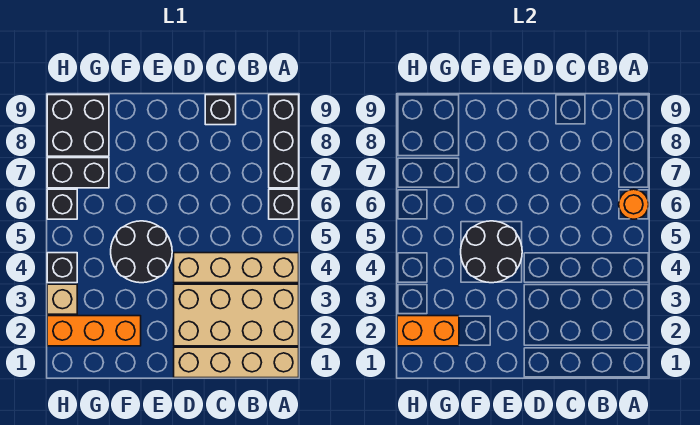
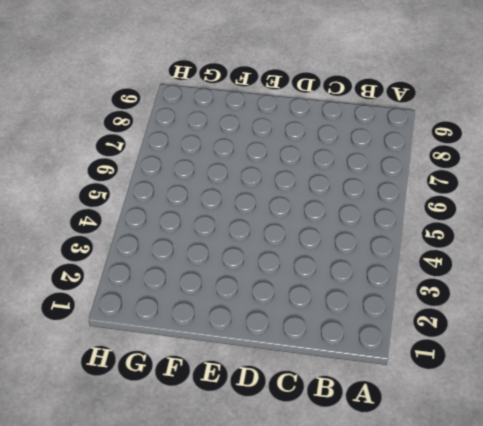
none -> tan brick A1:D1 level 1
none -> tan brick A2:D3 level 1
none -> tan brick A4:D4 level 1

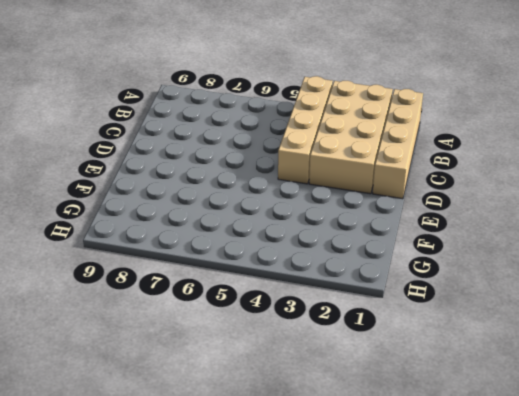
none -> black brick A6 level 1
none -> black brick A7:A9 level 1
none -> black brick C9 level 1

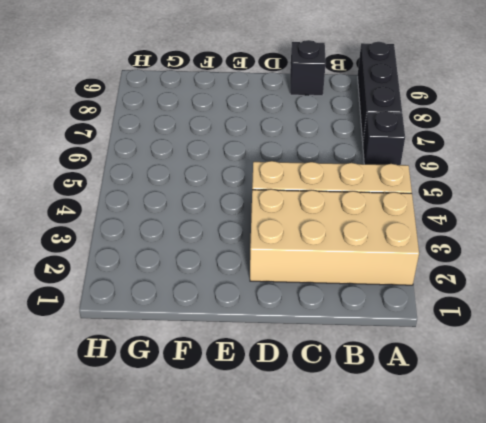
none -> tan brick A1:D1 level 1
none -> black round brick E4:F5 level 1
none -> orange brick F2:H2 level 1

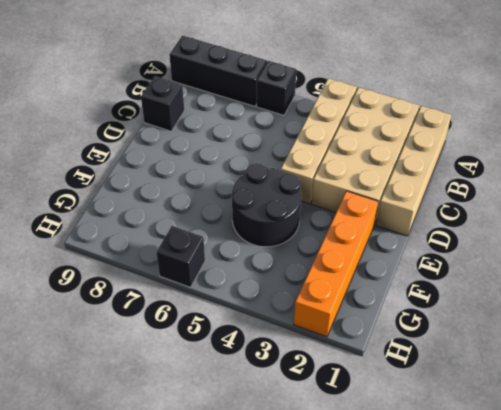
orange brick E2:H2 level 1 -> orange brick F2:H2 level 1
none -> black brick G7:H7 level 1
none -> black brick G8:H9 level 1
none -> tan brick H3 level 1

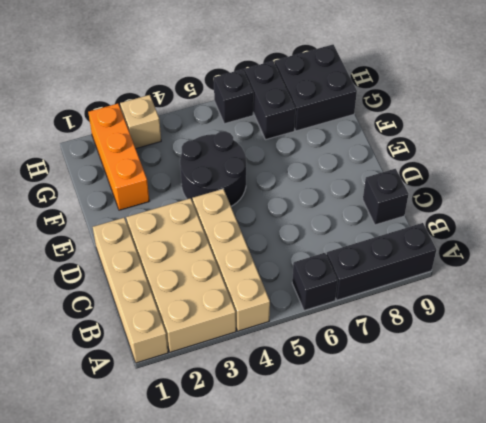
none -> black brick H4 level 1
none -> orange round brick A6 level 2
none -> black round brick E4:F5 level 2

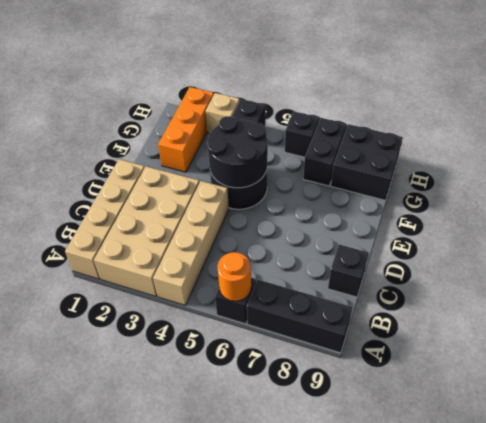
none -> orange brick G2:H2 level 2

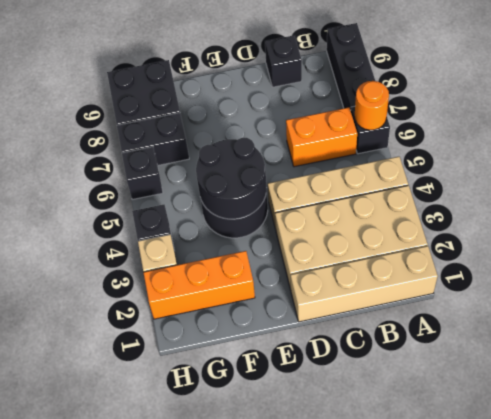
orange brick B6:C6 level 1 -> orange brick G2:H2 level 2

